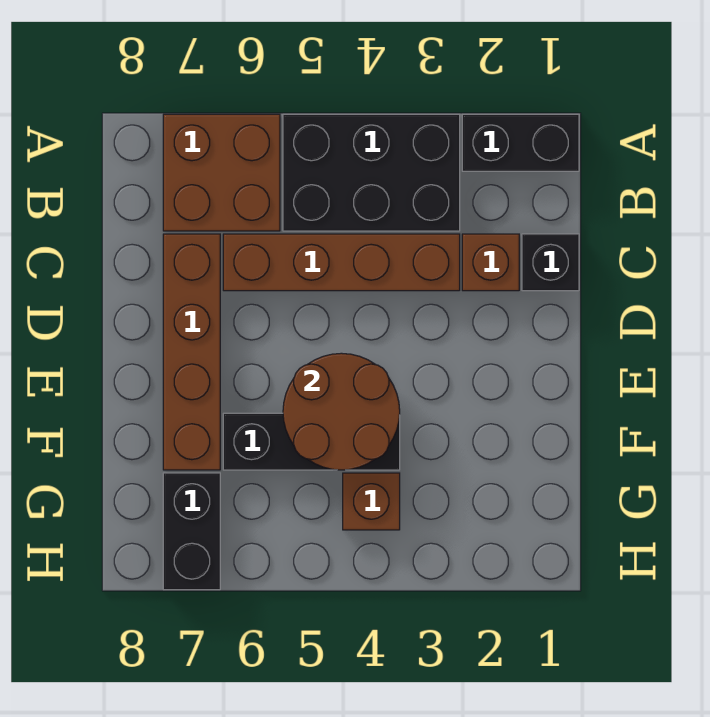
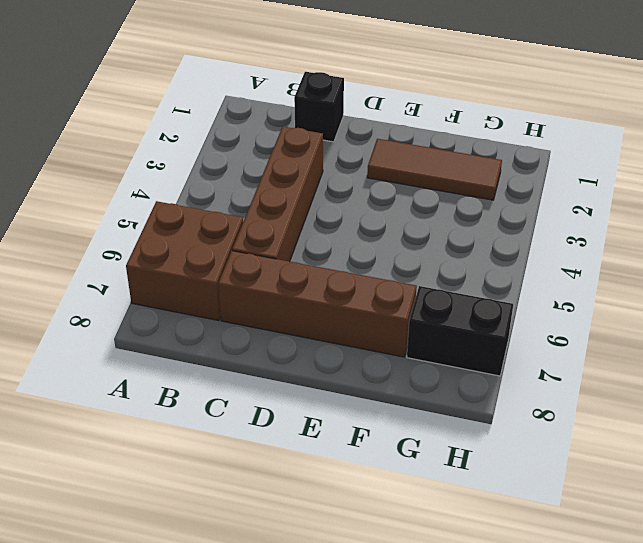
brown tile E2:G2 level 1 -> none
none -> black brick A1:A2 level 1
none -> black brick A3:B5 level 1

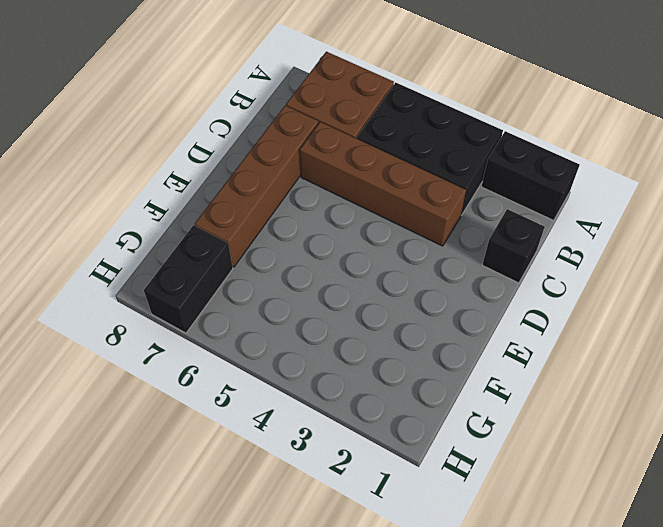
none -> brown brick C2 level 1
none -> black brick F4:F6 level 1

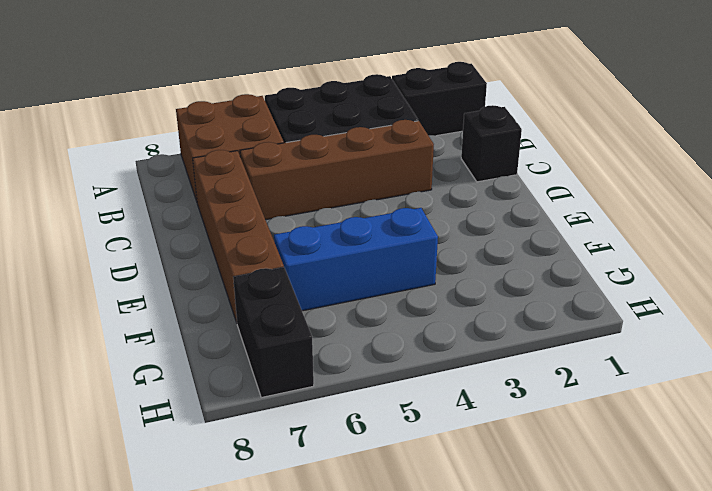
blue brick F4:F6 level 1 -> black brick F4:F6 level 1
none -> brown brick C2 level 1
none -> brown brick G4 level 1

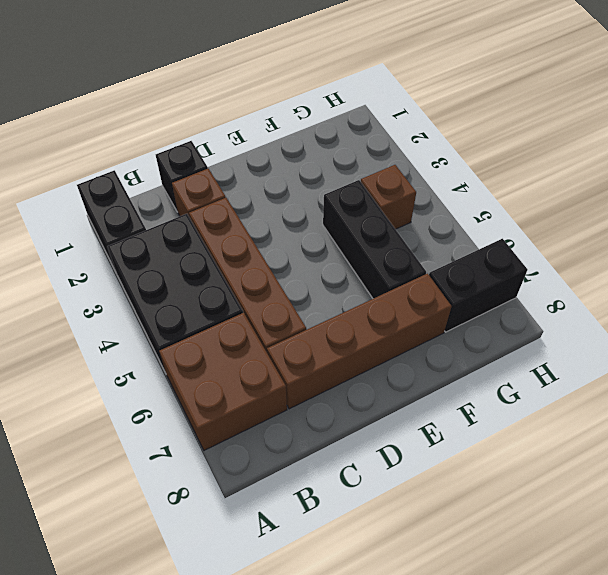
none -> brown round brick E4:F5 level 2

